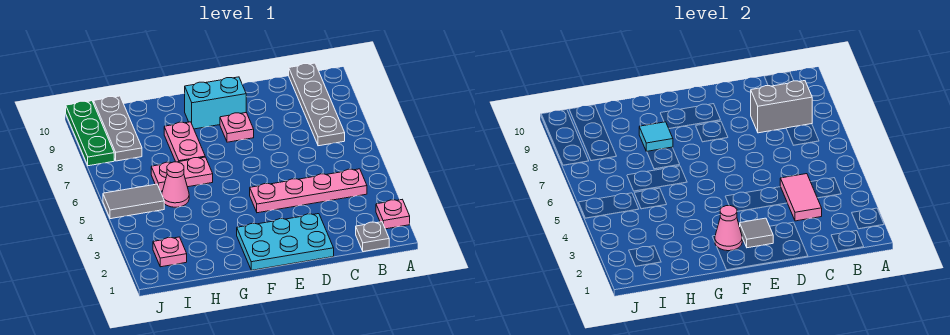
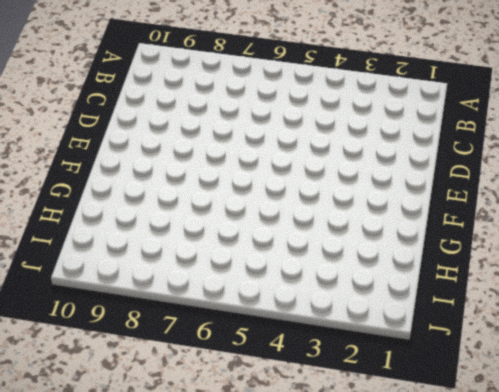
none -> pink plate A2 level 1
none -> grey plate B1 level 1
none -> pink plate B4:E4 level 1

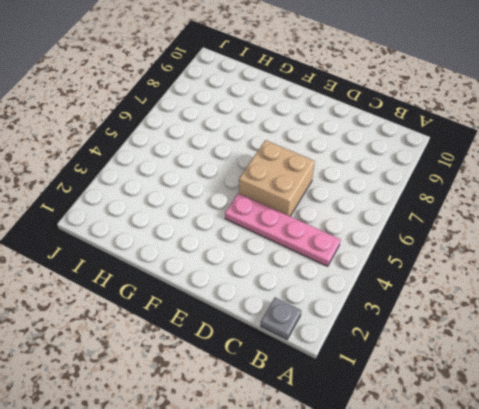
tan brick D5:E6 level 1 -> none
none -> pink plate A2 level 1
none -> grey plate B7:B10 level 1
none -> cyan plate D1:F2 level 1

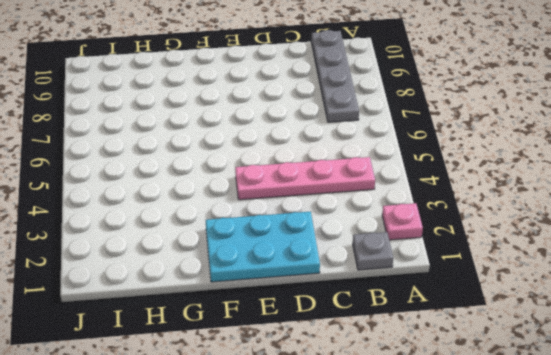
none -> pink plate E8 level 1
none -> cyan brick E9:F9 level 1
none -> pink plate G6:H6 level 1

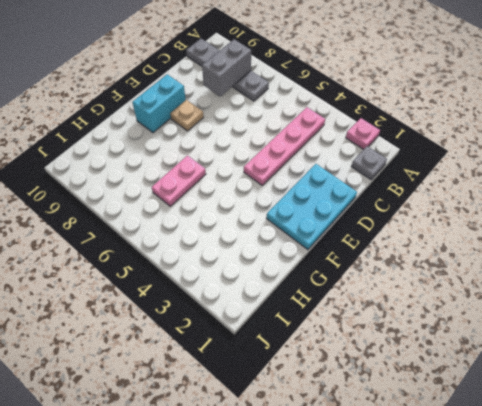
tan plate E8 level 1 -> pink plate E8 level 1
none -> pink plate G7:G8 level 1
none -> pink cone H5 level 1
none -> pink plate I2 level 1

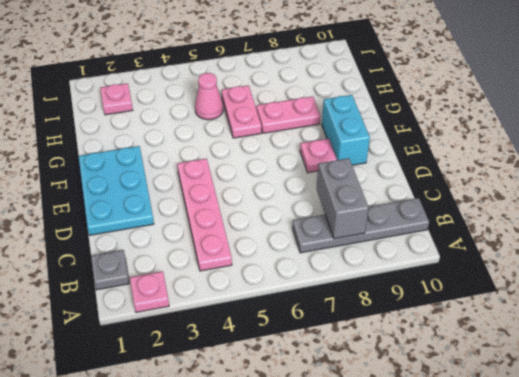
none -> grey tile I5:J5 level 1
none -> grey plate I8:I10 level 1
none -> green plate J8:J10 level 1

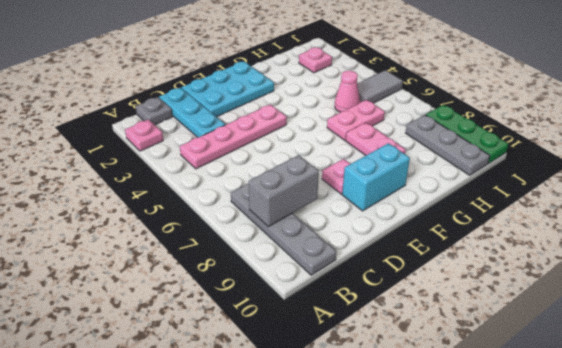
cyan plate C1:C3 level 1 -> none
none -> pink tile C3:C4 level 2
none -> grey tile E2 level 2
none -> pink cone F2 level 2

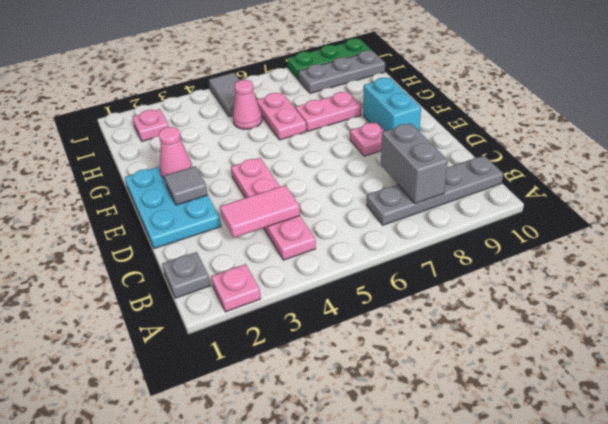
none -> cyan tile G8 level 2

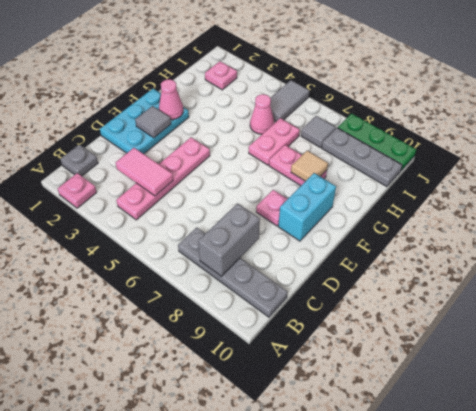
tan tile G8 level 2 -> cyan tile G8 level 2
grey tile I7 level 1 -> none

